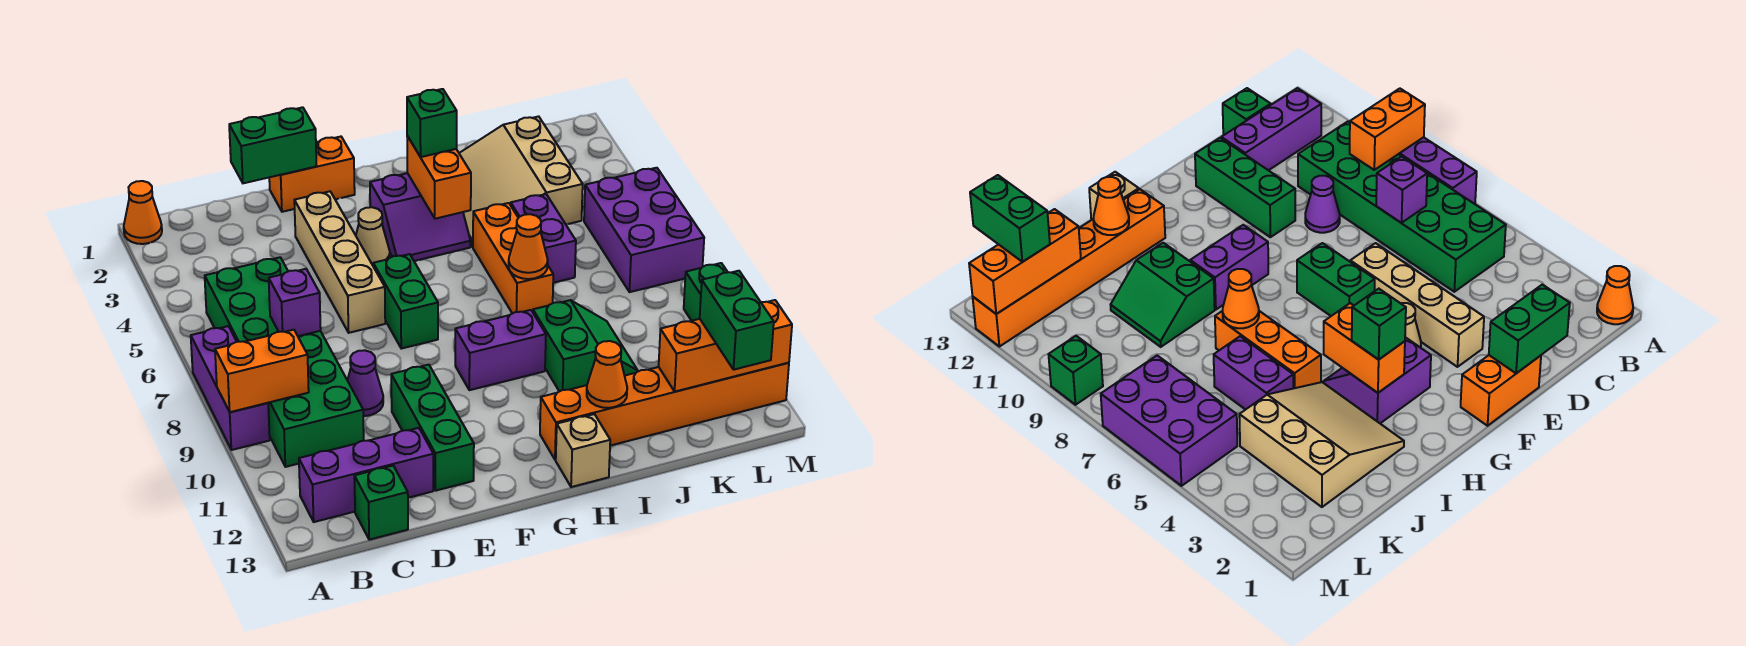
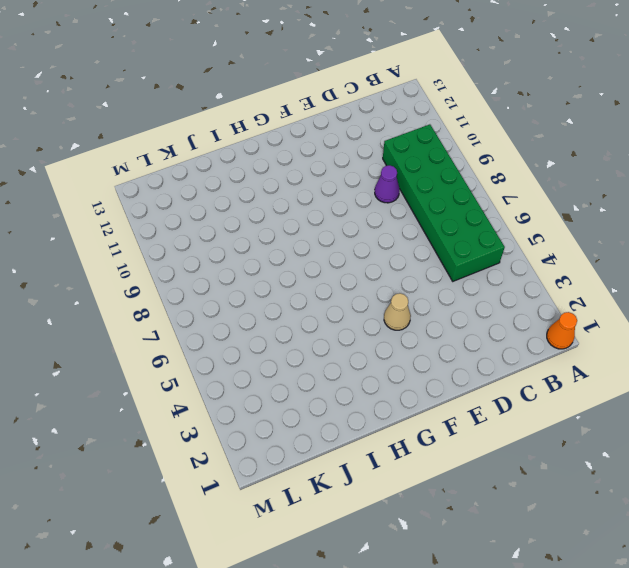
none -> purple brick A7:A9 level 1
none -> purple brick B12:D12 level 1
none -> green brick C13 level 1
none -> orange brick E1:F1 level 1

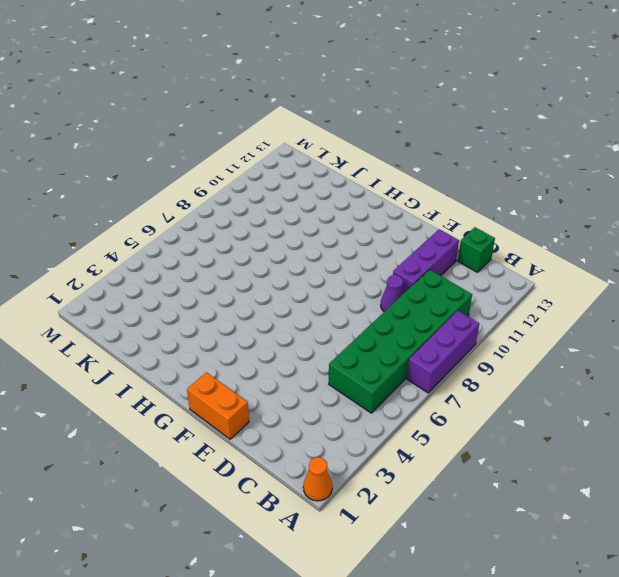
purple brick D10:D12 level 1 -> purple brick B12:D12 level 1
none -> tan brick E3:E6 level 1
none -> green brick E10:E12 level 1
none -> tan cone F4 level 1
none -> green brick F6:F7 level 1

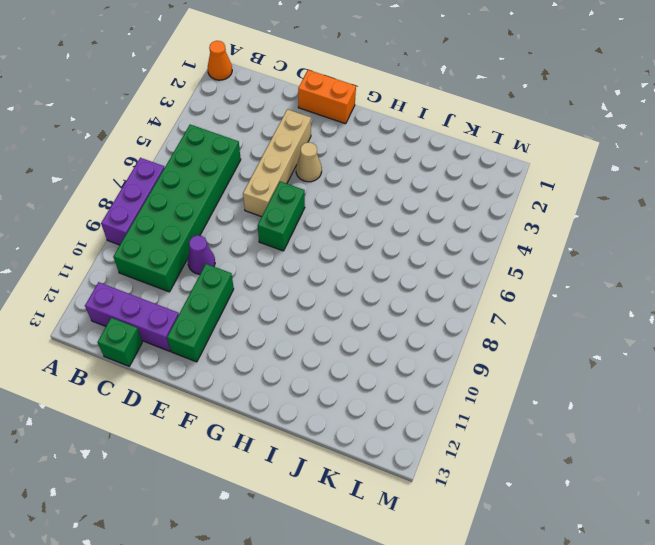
none -> purple slope G3:H4 level 1 top 3
none -> purple brick G9:H9 level 1
none -> orange brick H12:M12 level 1
none -> tan brick H13 level 1

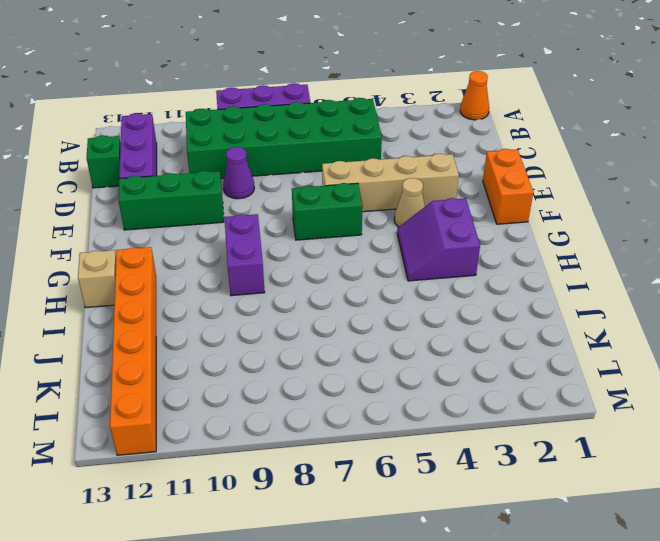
none -> tan slope I2:K4 level 1 top K
none -> orange brick I5:I7 level 1
none -> green slope I9:J10 level 1 top I
none -> purple brick J5:J6 level 1

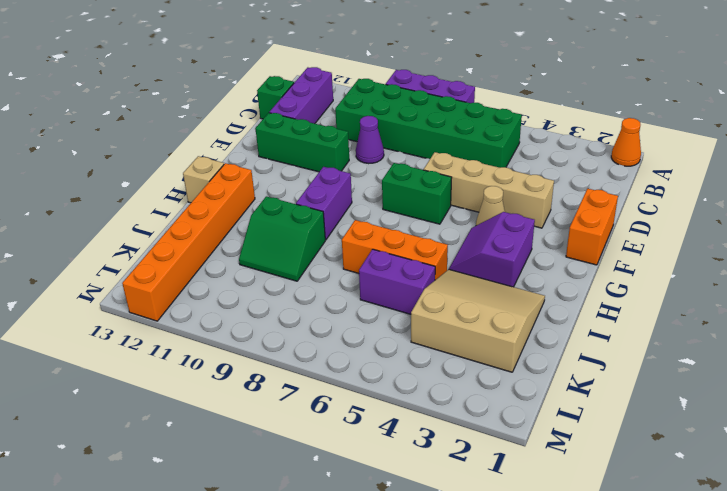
none -> purple brick L5:M7 level 1
none -> green brick M9 level 1
none -> orange brick A9:B9 level 2
none -> purple brick C7 level 2

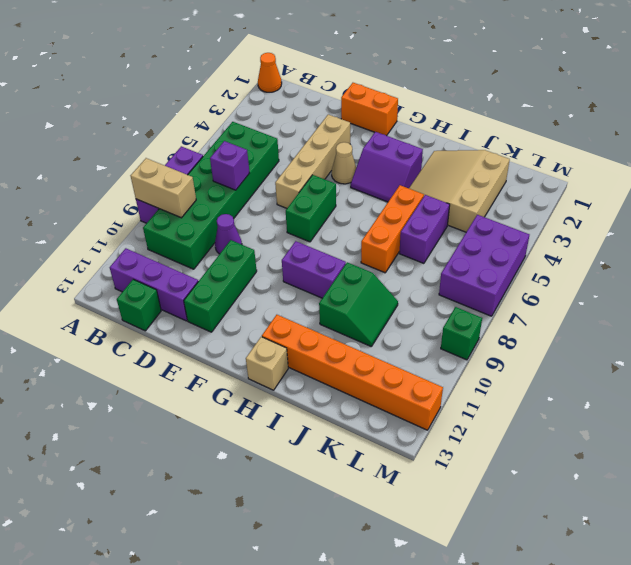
tan brick A9:B9 level 2 -> orange brick A9:B9 level 2
none -> green brick D1:E1 level 2
none -> orange brick H3:H4 level 2
none -> orange cone I7 level 2
none -> orange cone I12 level 2

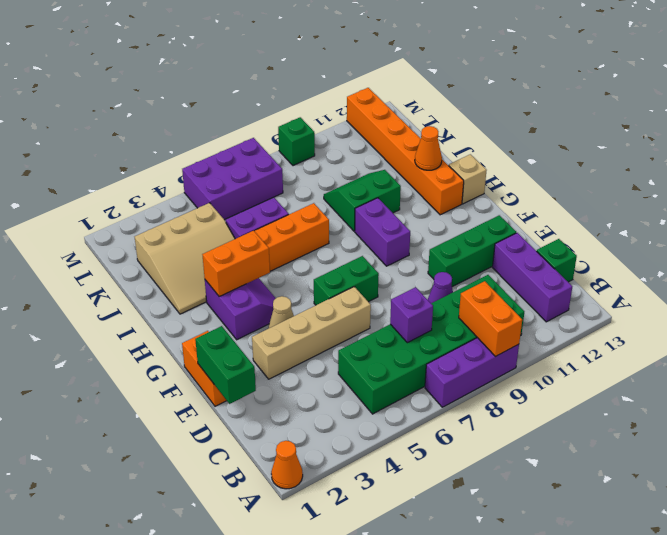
none -> orange cone I7 level 2
none -> orange brick K12:M12 level 2
none -> green brick H3 level 3
none -> green brick L12:L13 level 3

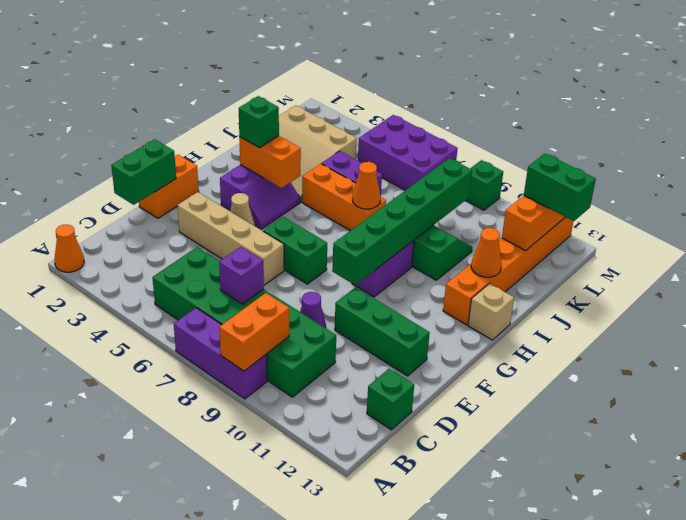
green brick F9:K9 level 2 -> none
none -> purple brick B12:D12 level 1

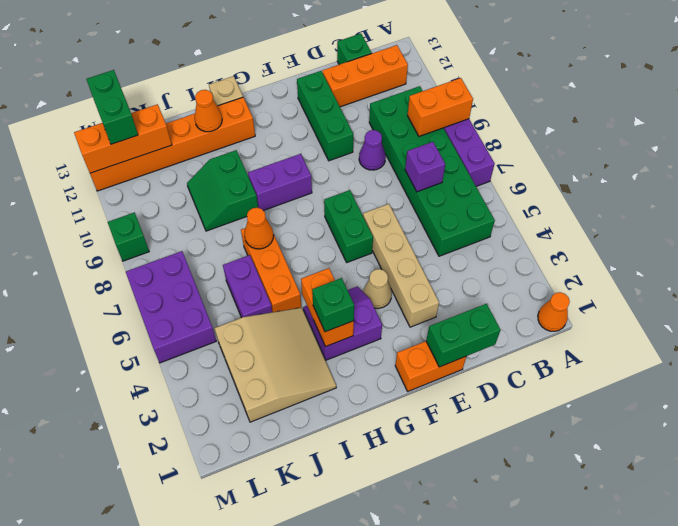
orange brick B12:D12 level 1 -> purple brick B12:D12 level 1

